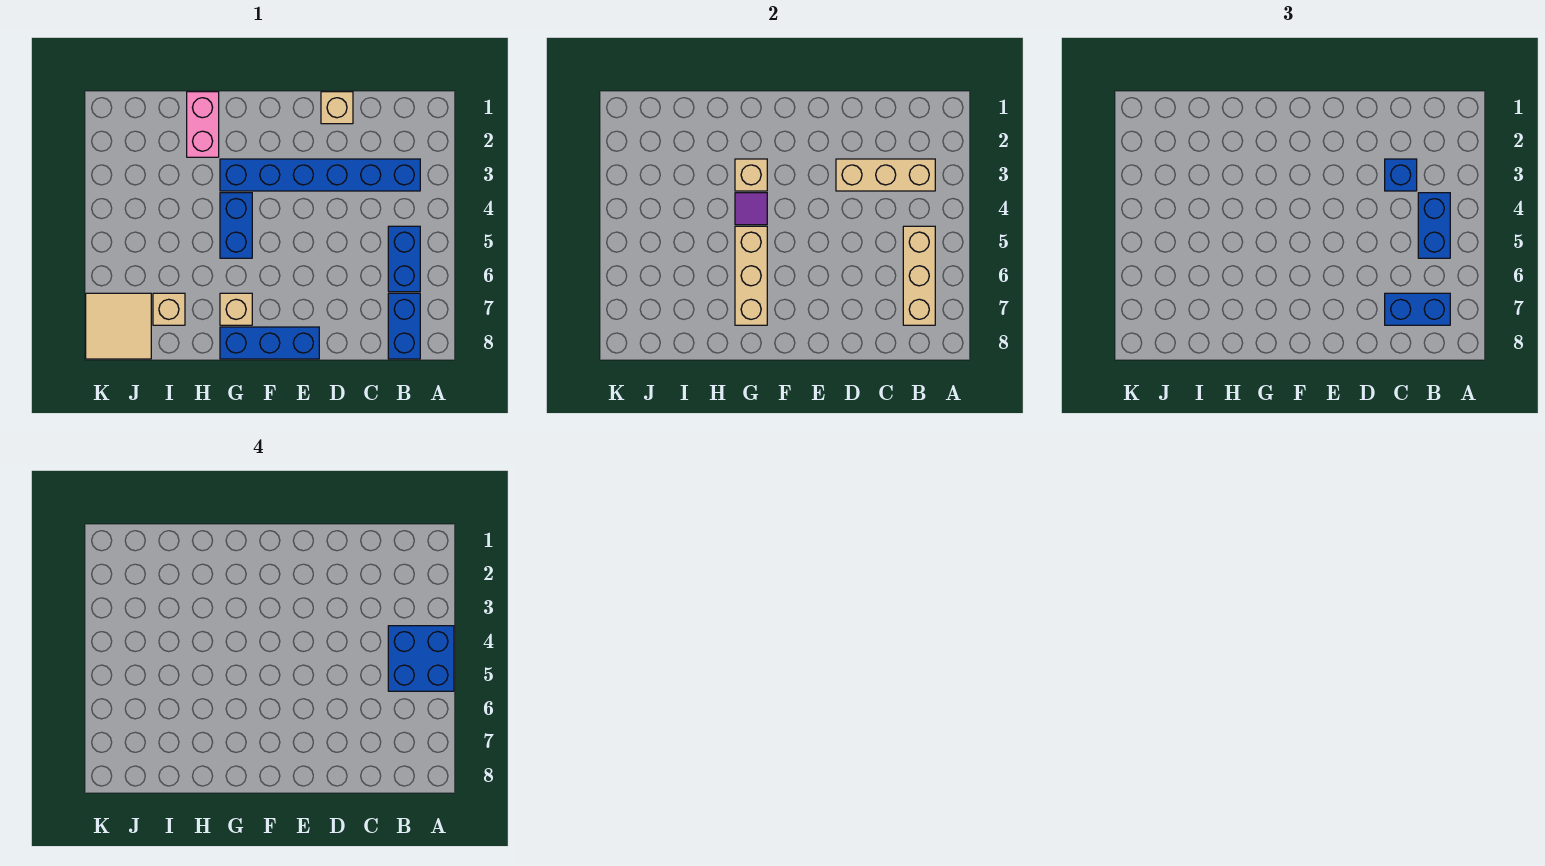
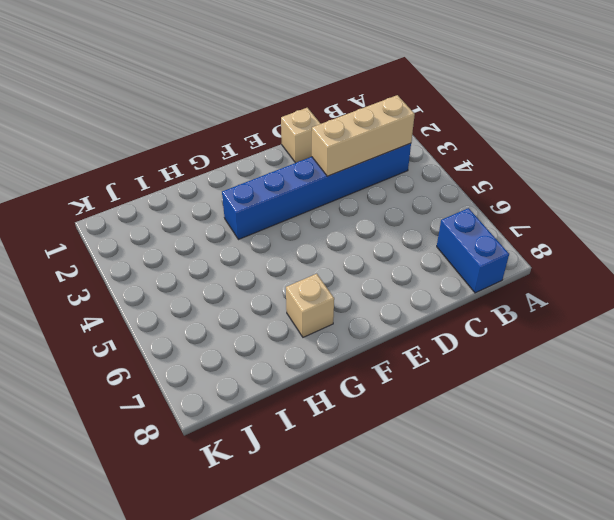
none -> blue brick B5:B6 level 1
none -> blue brick E8:G8 level 1
none -> blue brick G4:G5 level 1

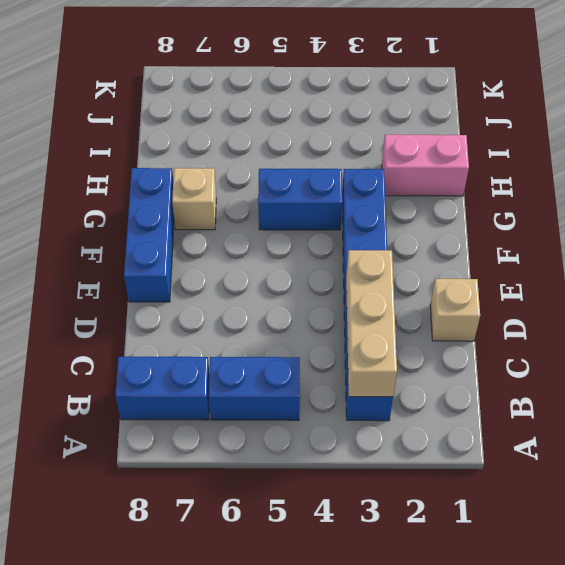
none -> tan brick I7 level 1
none -> tan tile J7:K8 level 1
none -> tan brick B5:B7 level 2

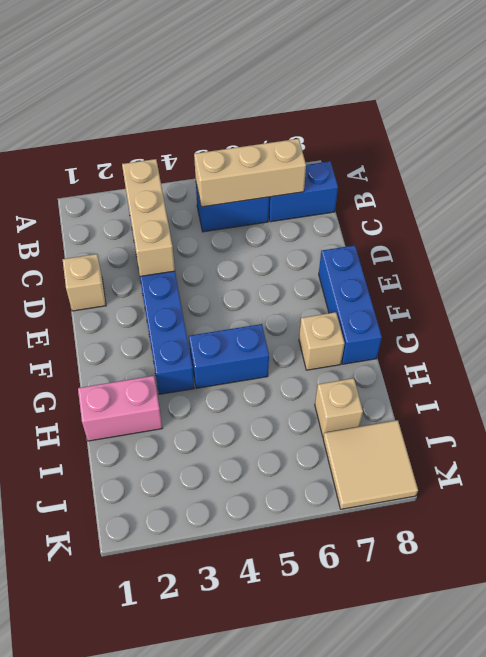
none -> tan brick G3 level 2
none -> purple tile G4 level 2
none -> tan brick G5:G7 level 2

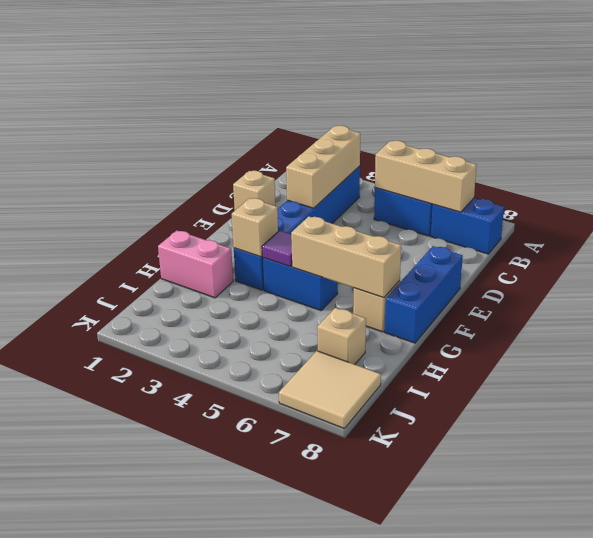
none -> blue brick B4:B5 level 3
none -> blue brick B7:C7 level 3
none -> blue brick C3 level 3

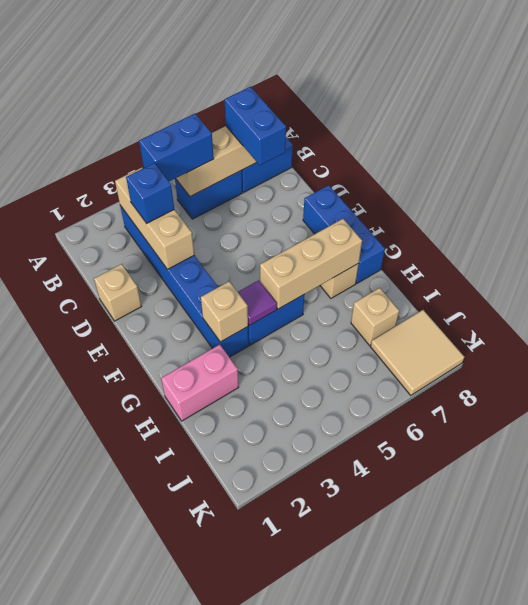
none -> blue brick A4:B5 level 4

